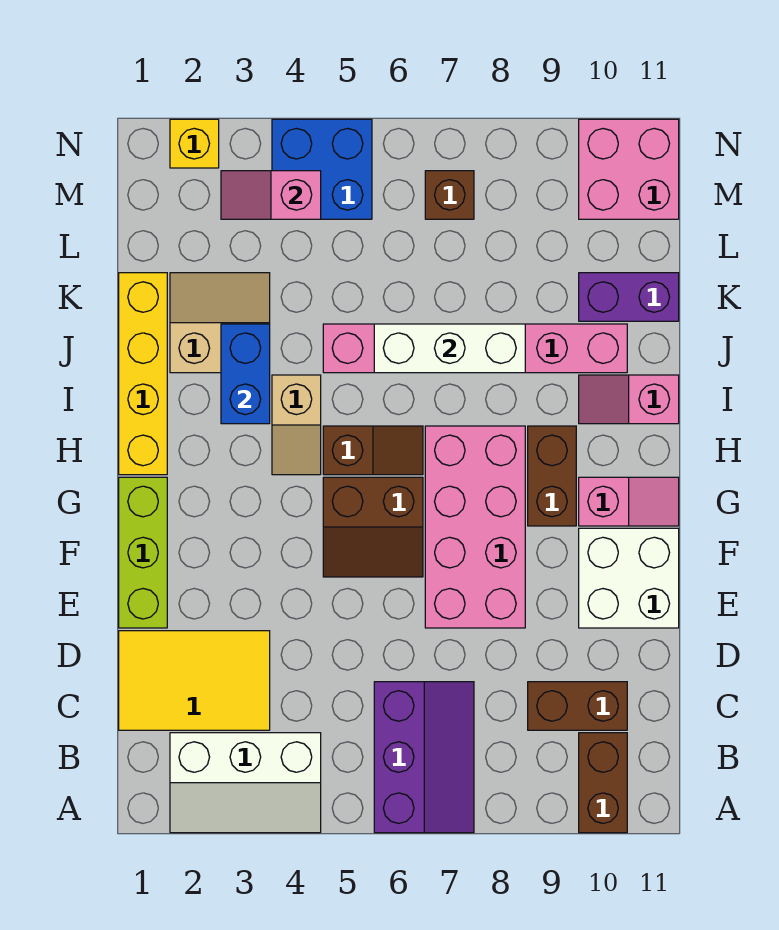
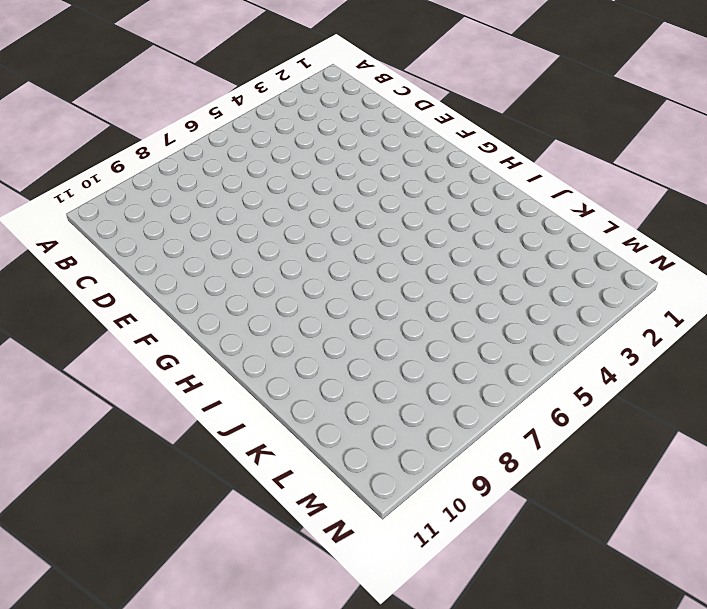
none -> white slope A2:B4 level 1 top B
none -> purple slope A6:C7 level 1 top 6
none -> brown brick A10:B10 level 1

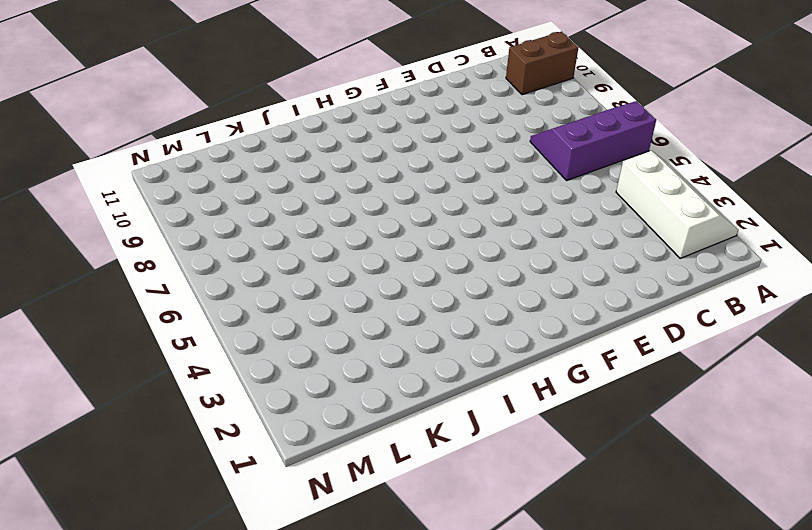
none -> yellow tile C1:D3 level 1
none -> brown brick C9:C10 level 1
none -> lime brick E1:G1 level 1

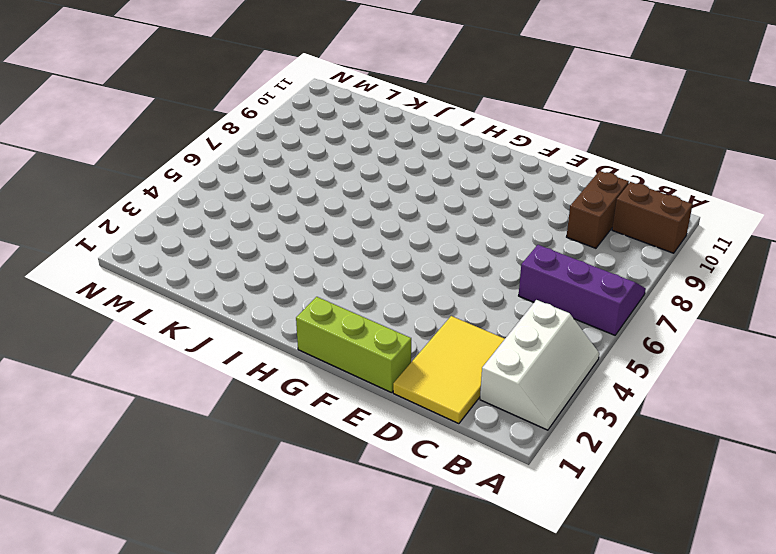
none -> pink brick E7:H8 level 1
none -> white brick E10:F11 level 1
none -> brown slope F5:G6 level 1 top G

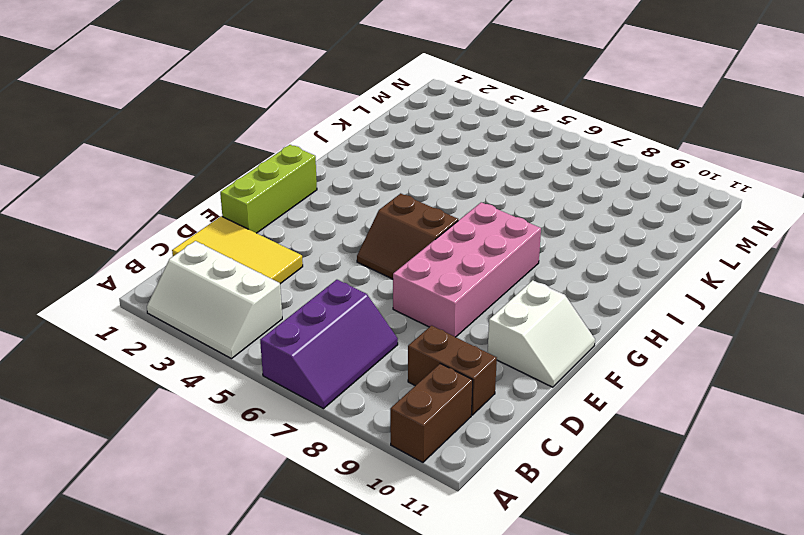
white slope E10:F11 level 1 top 10 -> white brick E10:F11 level 1
none -> brown brick G9:H9 level 1
none -> pink slope G10:G11 level 1 top 10
none -> yellow brick H1:K1 level 1

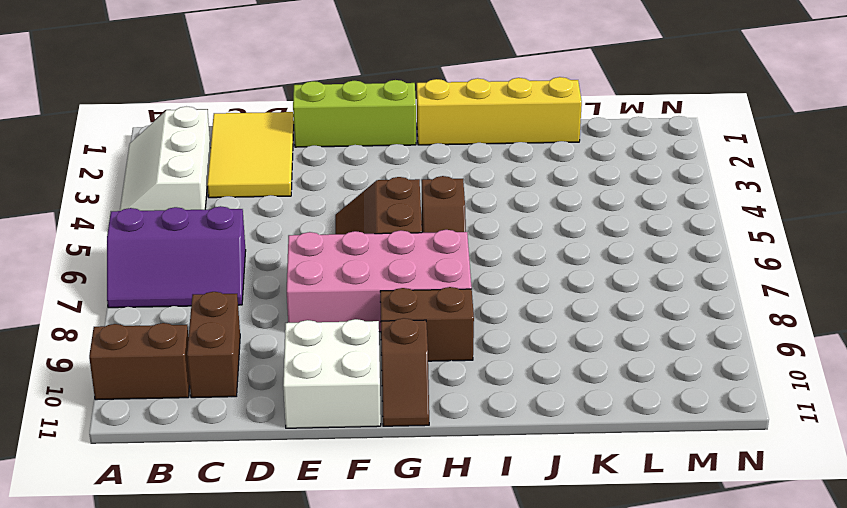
brown slope G10:G11 level 1 top 10 -> pink slope G10:G11 level 1 top 10
none -> tan slope H4:I4 level 1 top I
none -> pink slope I10:I11 level 1 top 11
none -> tan slope J2:K3 level 1 top J

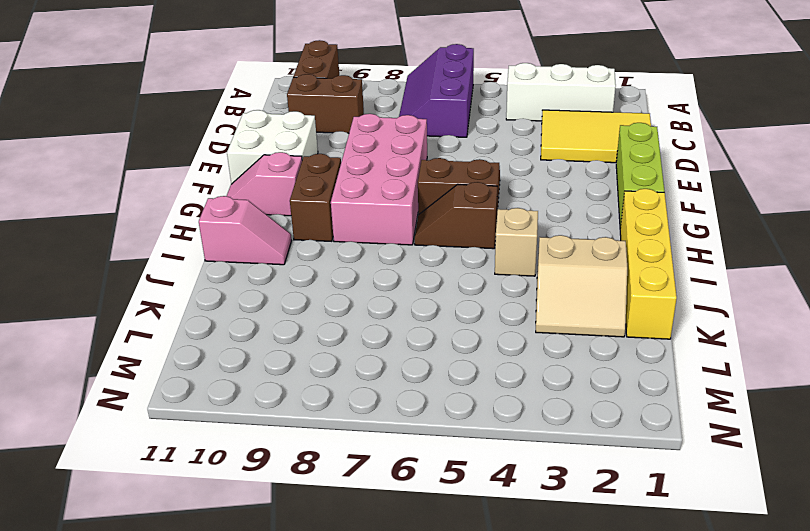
none -> pink brick J5:J10 level 1
none -> purple brick K10:K11 level 1
none -> blue brick M4:N5 level 1

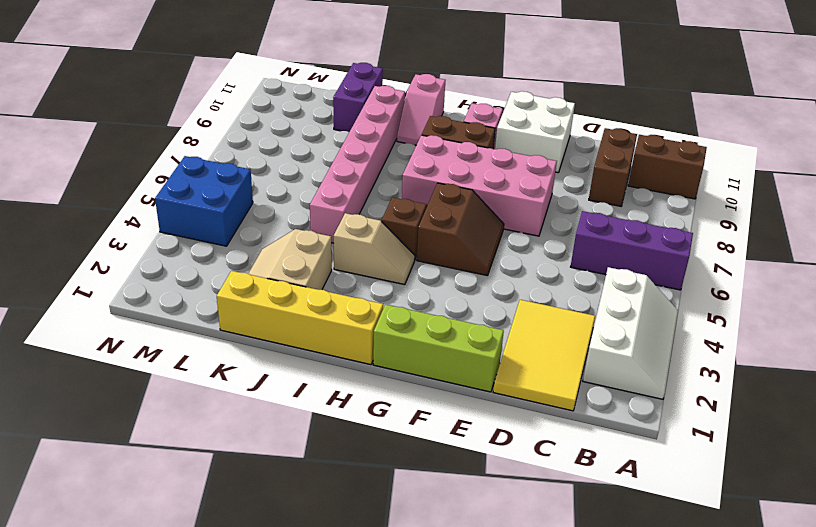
none -> brown brick M7 level 1
none -> pink brick M10:N11 level 1
none -> yellow brick N2 level 1

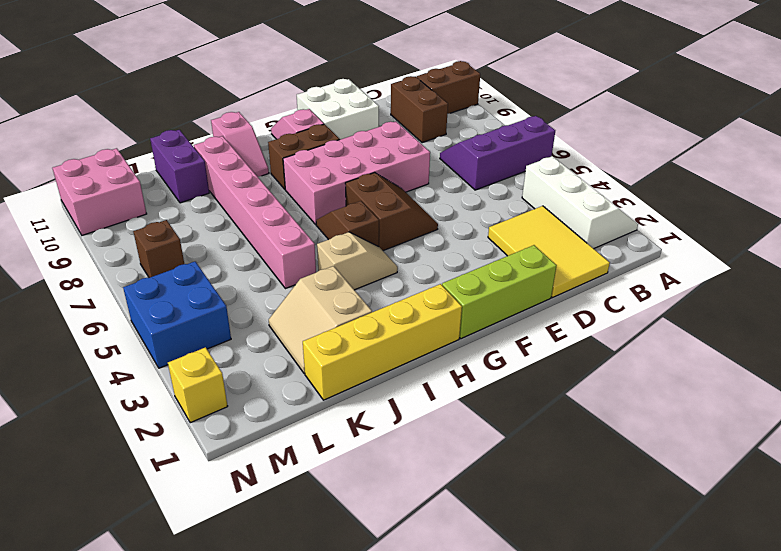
none -> blue brick I3:J3 level 2
none -> white brick J6:J8 level 2
none -> pink slope M3:M4 level 2 top 4

